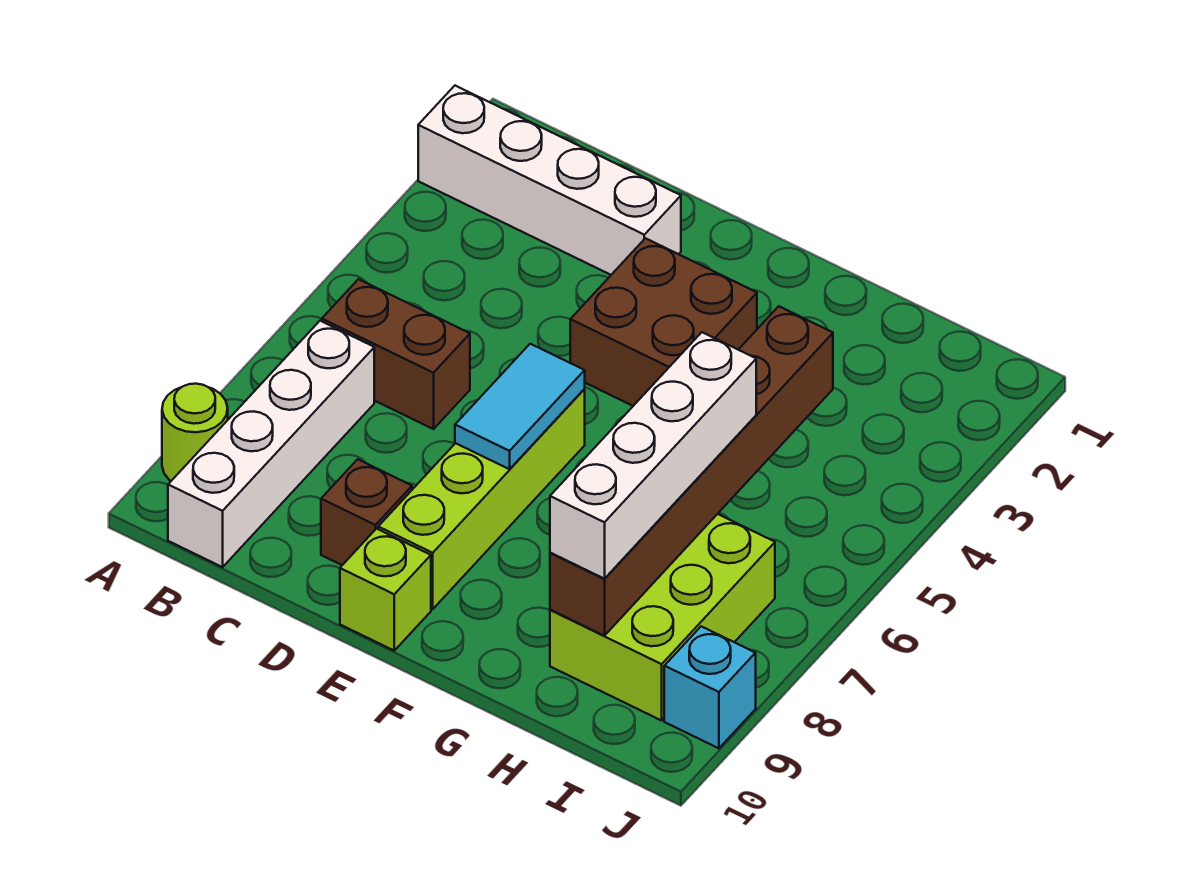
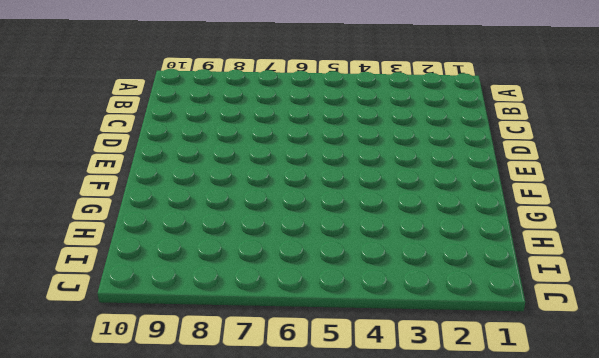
none -> white brick A2:D2 level 1
none -> lime round brick A9 level 1
none -> brown brick B6:C6 level 1

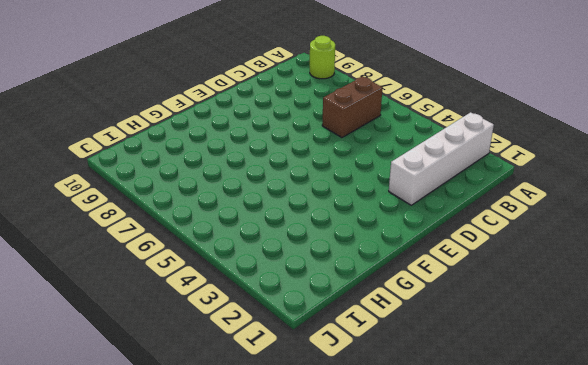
none -> white brick B7:B10 level 1
none -> brown brick D9 level 1
none -> brown brick E3:F4 level 1

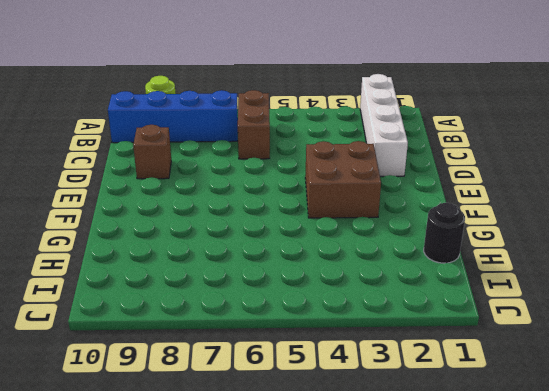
blue brick B7:B10 level 1 -> white brick B7:B10 level 1
black round brick H1 level 1 -> none
none -> lime brick E6:E9 level 1
none -> lime brick E10 level 1
none -> lime brick H7:I9 level 1

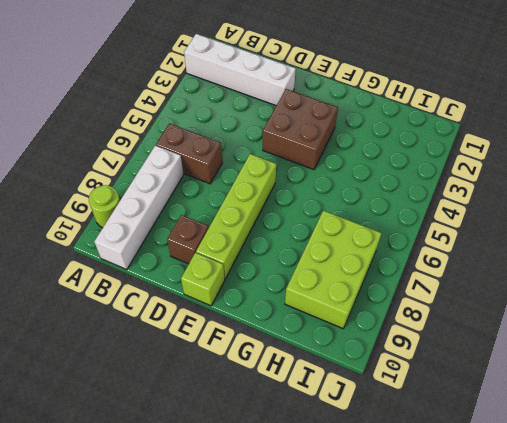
none -> cyan brick J9 level 1
none -> cyan tile E6:E7 level 2
none -> brown brick H4:H9 level 2

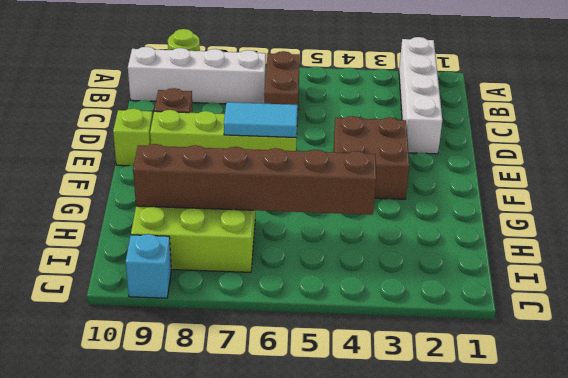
none -> white brick H6:H9 level 3

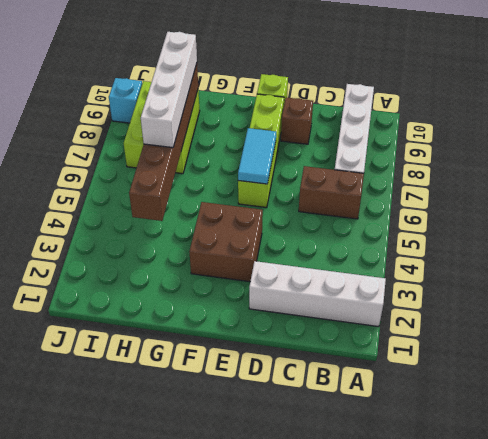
none -> lime round brick A9 level 1

